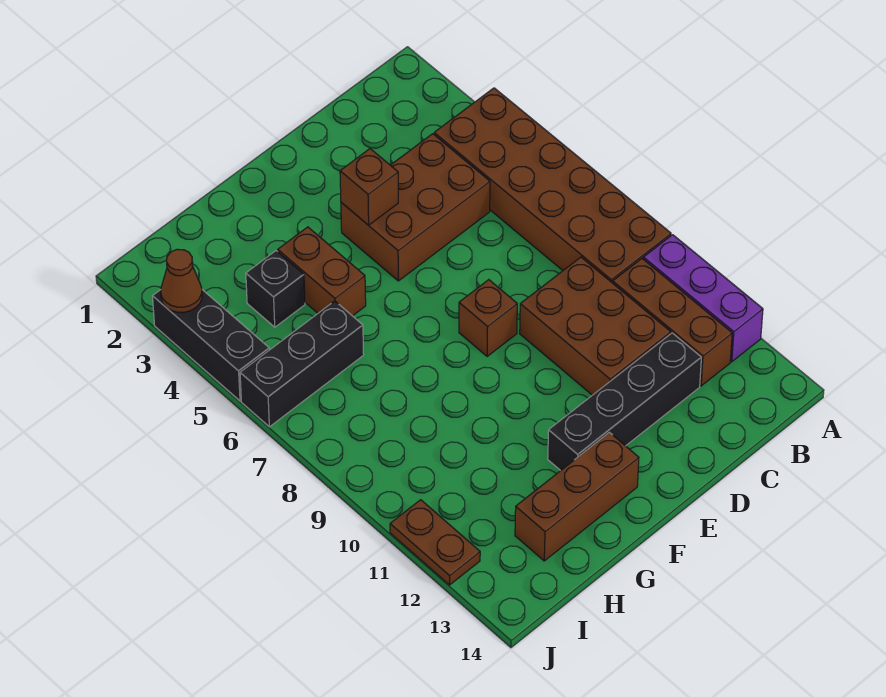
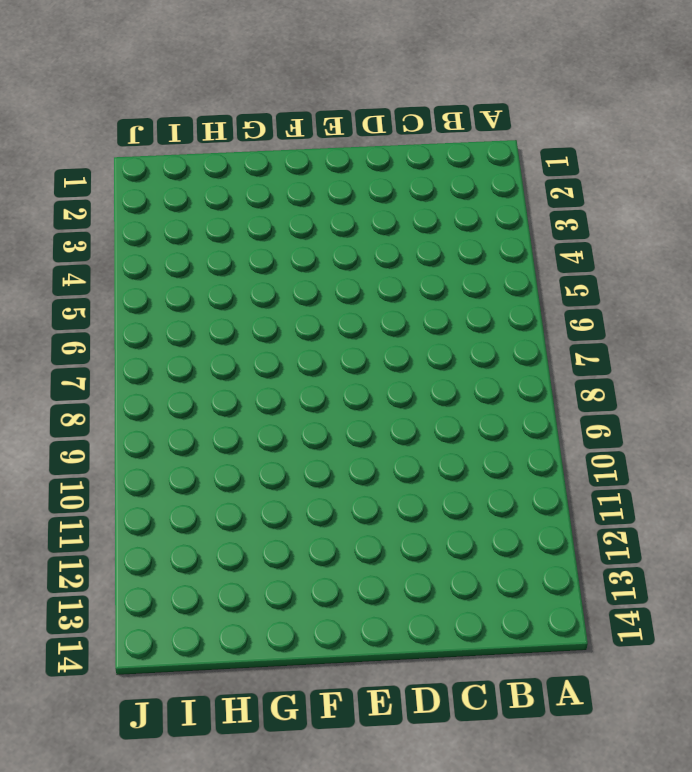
none -> brown brick A4:B9 level 1
none -> purple brick A10:A12 level 1
none -> brown brick B10:B12 level 1

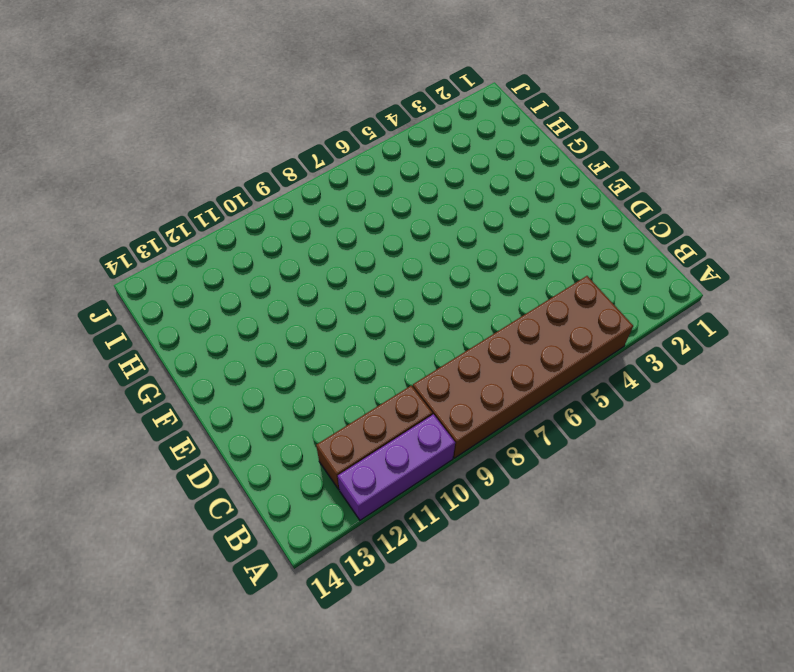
none -> brown brick C4:E5 level 1
none -> brown brick C9:D11 level 1
none -> black brick C12:F12 level 1

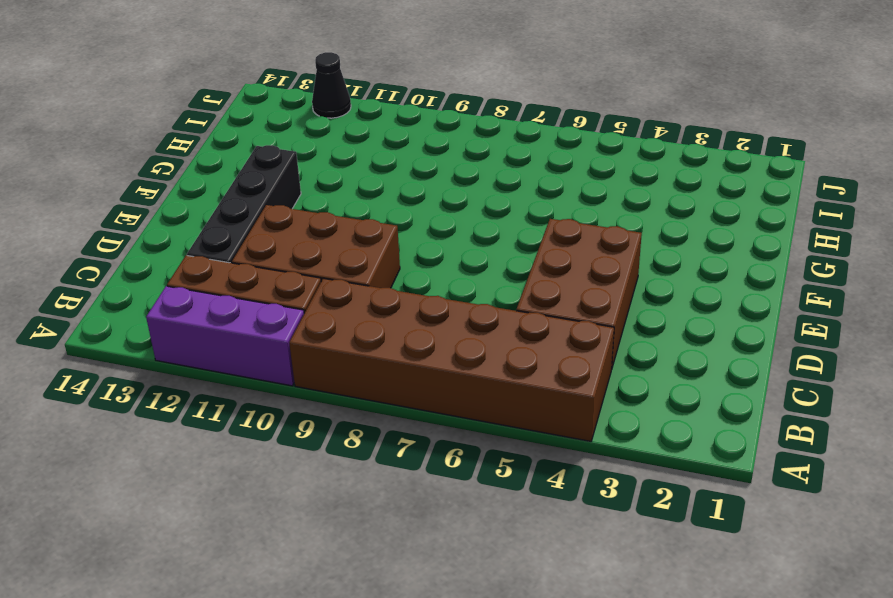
black cone J12 level 1 -> brown plate J11:J12 level 1
none -> brown brick E8 level 1
none -> brown brick F13:H13 level 1
none -> brown brick G4:G5 level 1

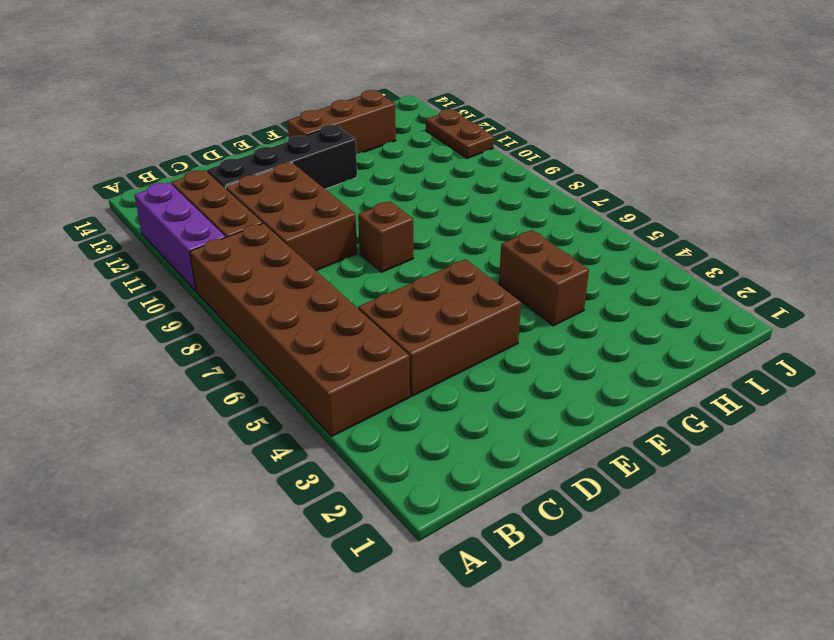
none -> black brick H4 level 1
none -> black brick H6:J6 level 1
none -> black brick J3:J5 level 1

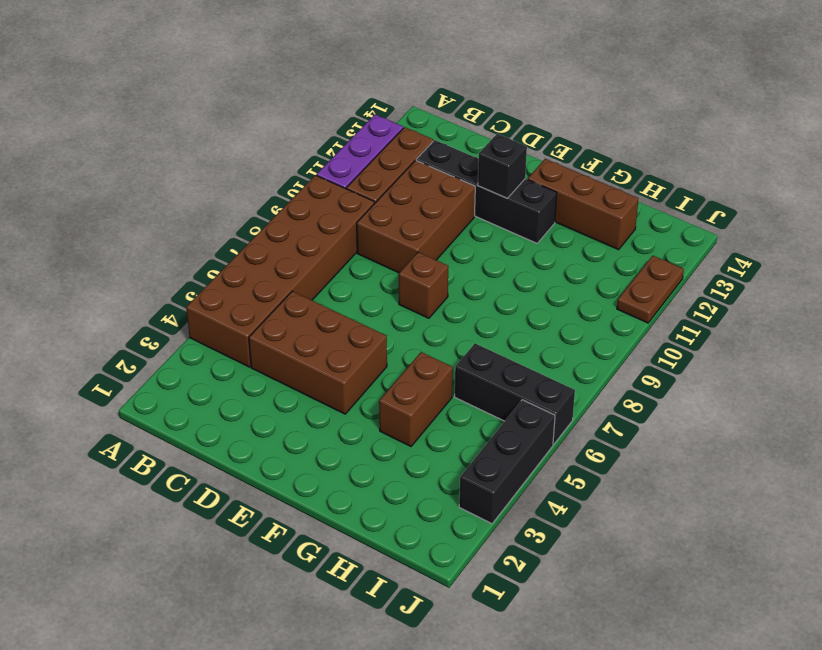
black brick E12 level 2 -> black brick H4 level 1
none -> brown brick E4 level 2
none -> brown cone J3 level 2

